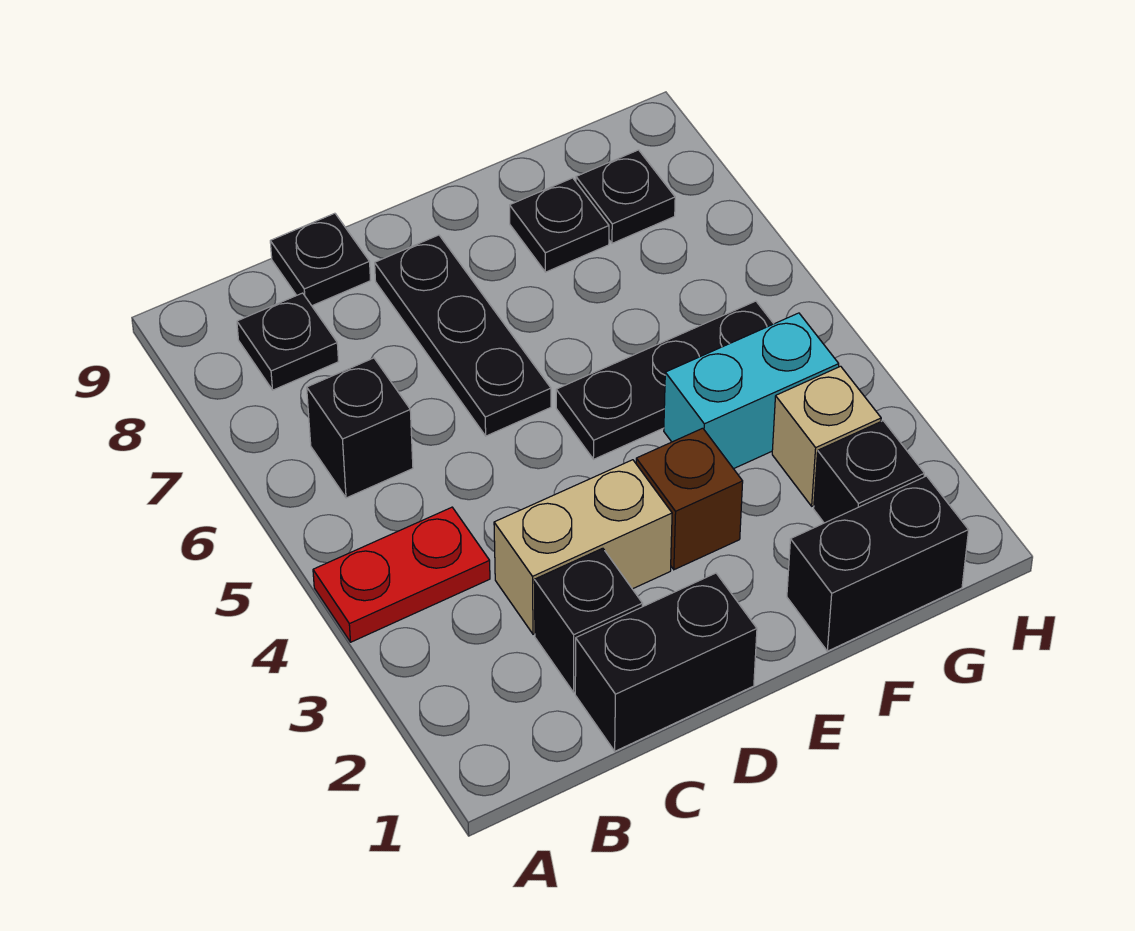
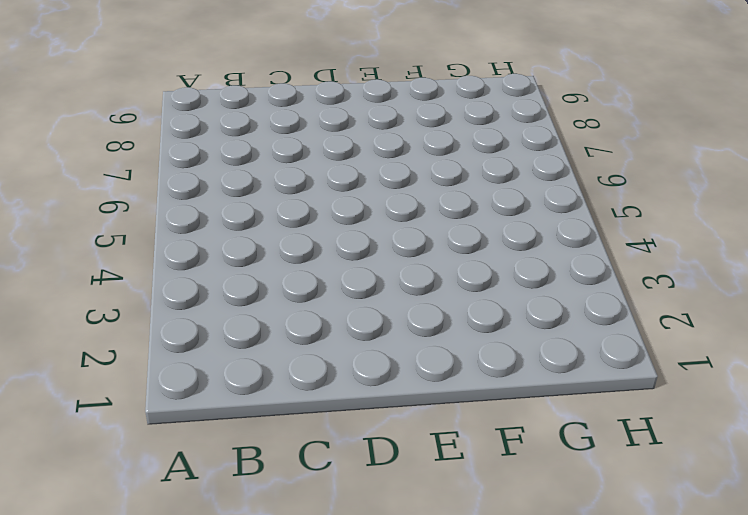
none -> red plate A4:B4 level 1
none -> black brick B6 level 1
none -> black plate B8 level 1

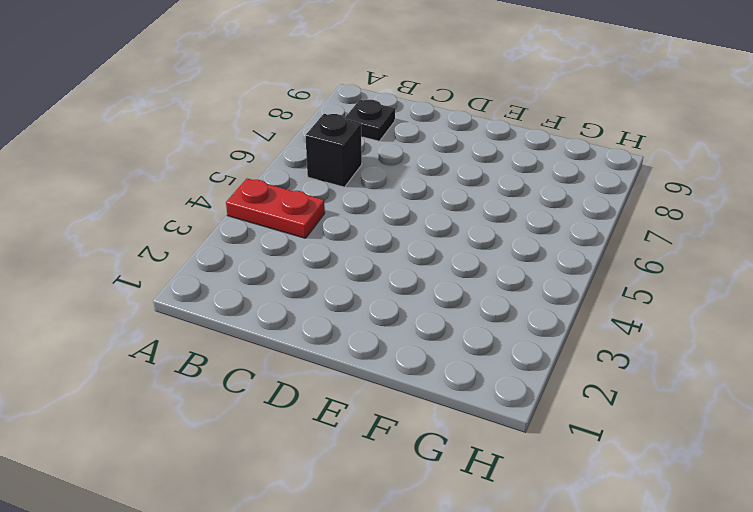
none -> black brick C1:D1 level 1
none -> black brick C2 level 1
none -> tan brick C3:D3 level 1

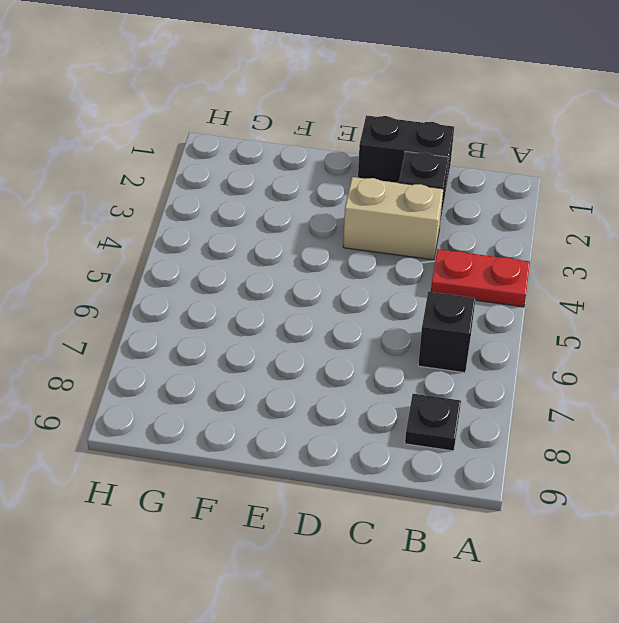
none -> black plate C9 level 1
none -> black plate D6:D8 level 1
none -> brown brick E3 level 1

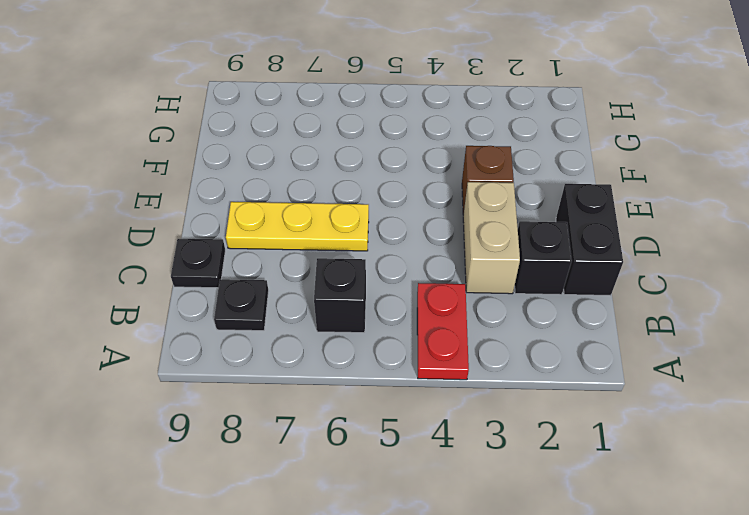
yellow plate D6:D8 level 1 -> black plate D6:D8 level 1
none -> black plate E5:G5 level 1
none -> black brick F1:G1 level 1
none -> cyan brick F4:G4 level 1

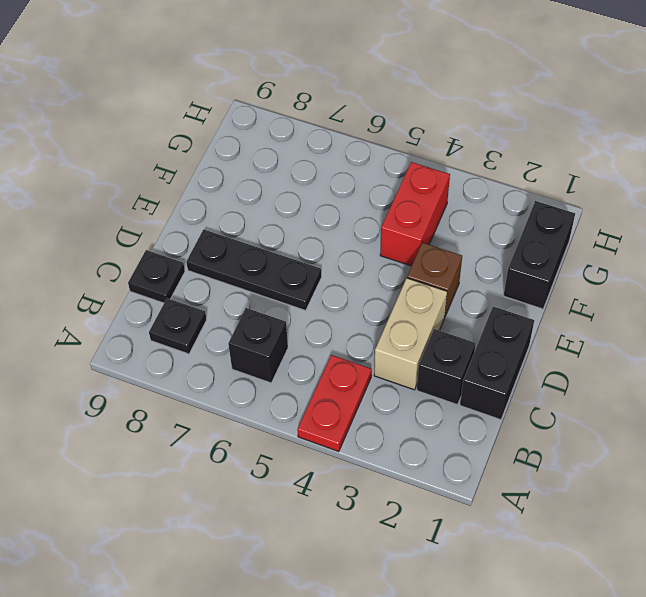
red brick F4:G4 level 1 -> cyan brick F4:G4 level 1
none -> black plate E5:G5 level 1
none -> black plate F8 level 1
none -> black brick G2 level 1

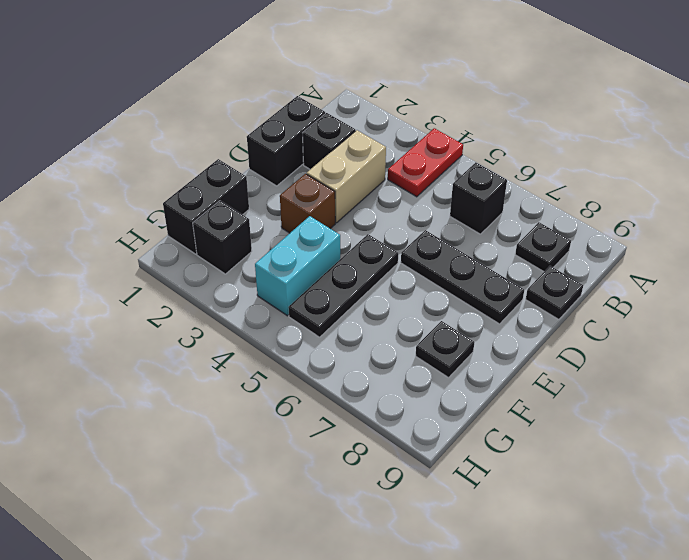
none -> tan brick G3 level 1
none -> black plate G8 level 1

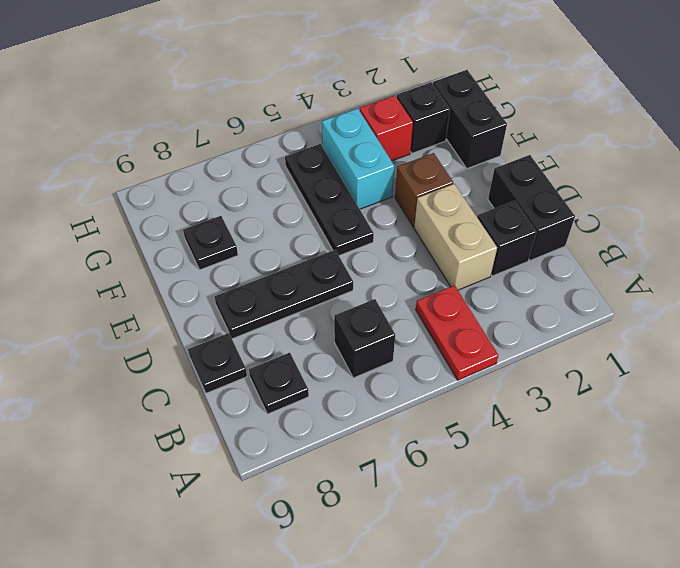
red brick G3 level 1 -> tan brick G3 level 1
none -> black plate G8 level 1

